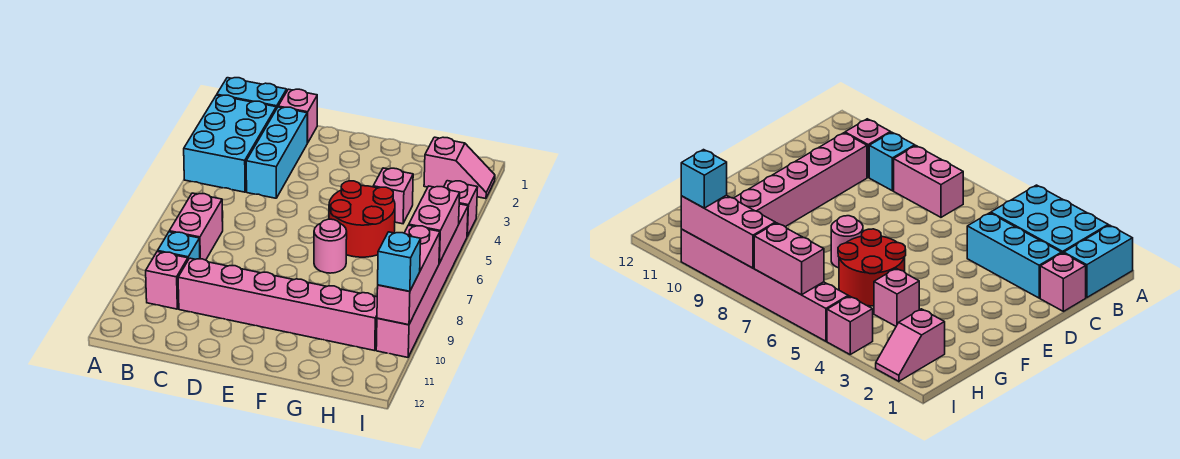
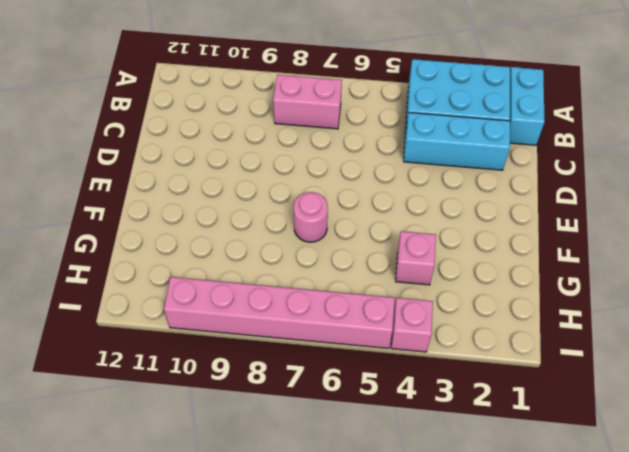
none -> cyan brick B9 level 1
none -> pink brick B10 level 1
none -> pink brick C1 level 1

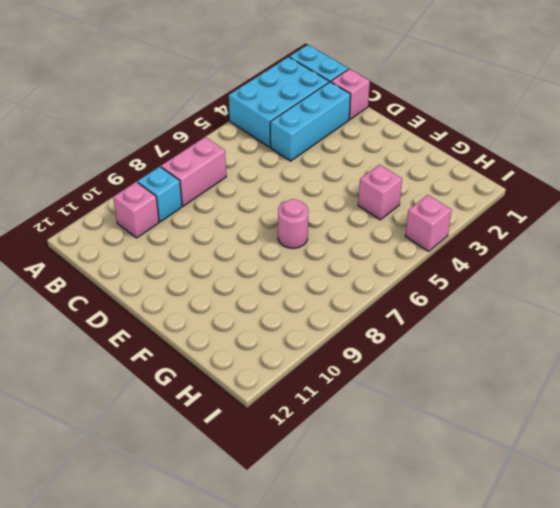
none -> pink brick C10:H10 level 1
none -> red round brick F5:G6 level 1
none -> pink slope H2:I2 level 1 top H

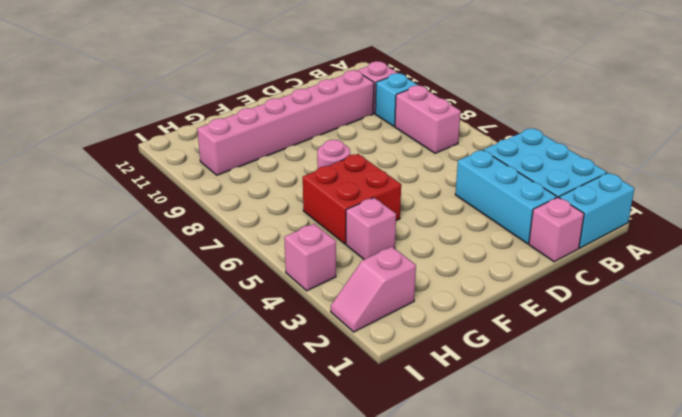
red brick F5:G6 level 1 -> red round brick F5:G6 level 1
none -> pink brick I5:I10 level 1
none -> pink brick I6:I7 level 2
none -> pink brick I8:I10 level 2

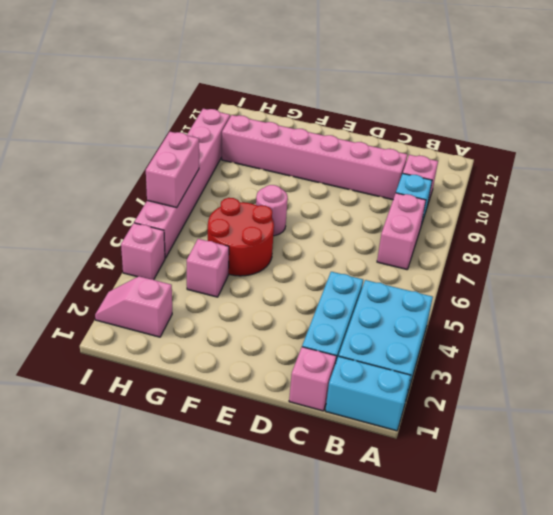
none -> pink brick I8:I10 level 2
none -> cyan brick I10 level 3

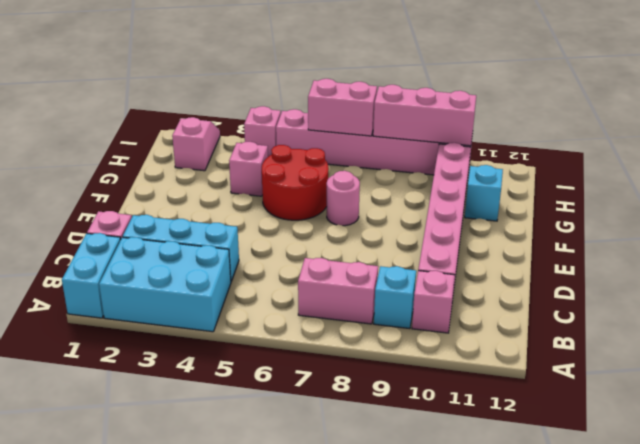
cyan brick G11 level 1 -> cyan brick I10 level 3

